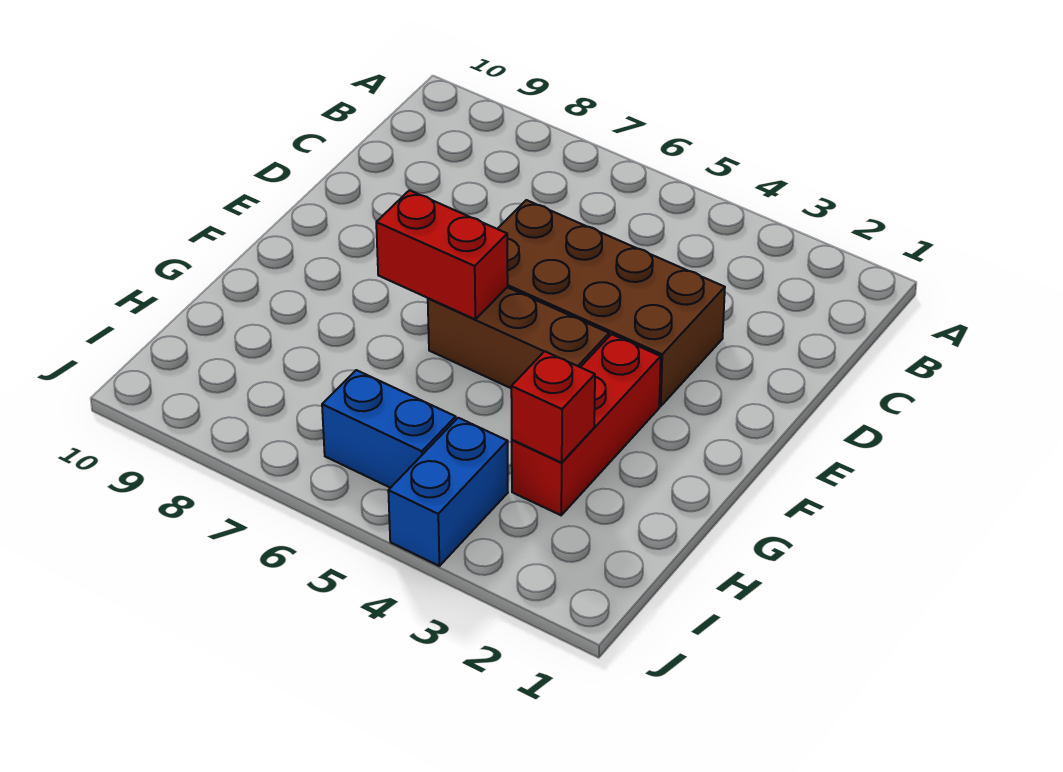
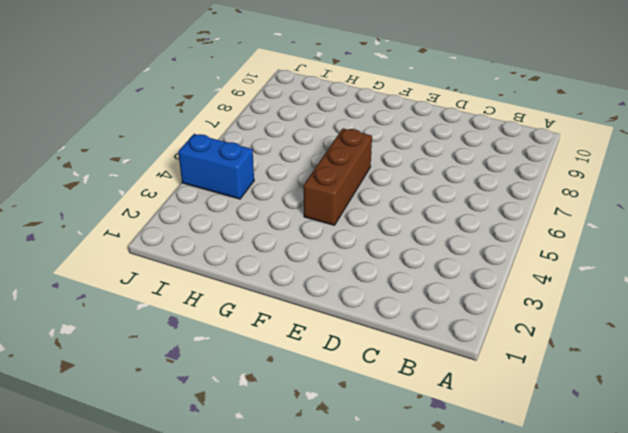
none -> brown brick D3:E6 level 1
none -> red brick F3:H3 level 1

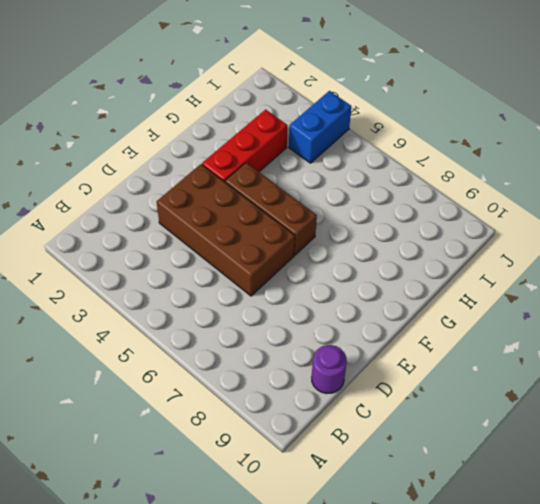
purple round brick C10 level 1 -> none
none -> blue brick I5:I6 level 1
none -> red brick F6:F7 level 2

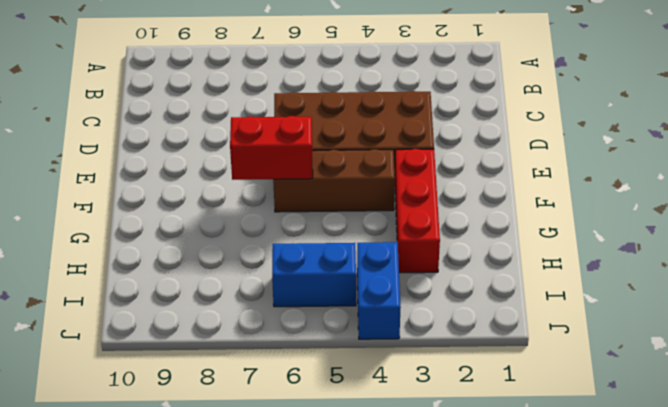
none -> red brick H3 level 2

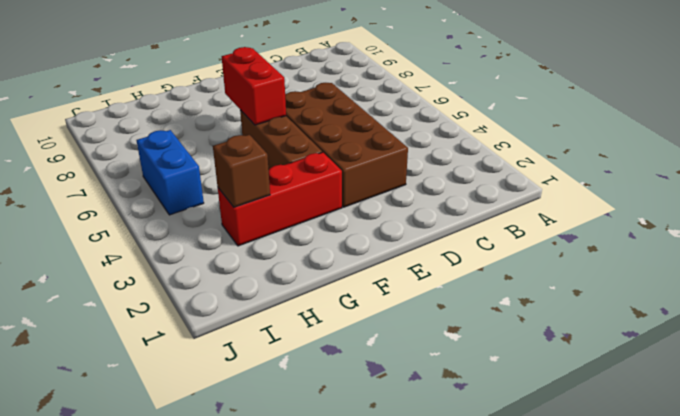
brown brick H3 level 2 -> red brick H3 level 2
none -> blue brick I4:J4 level 1

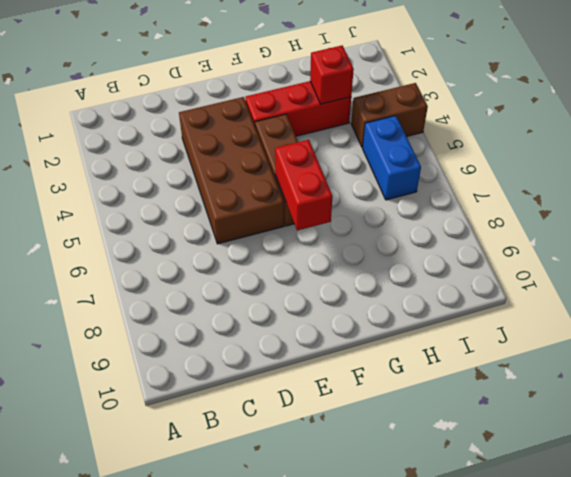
brown brick I4:J4 level 1 -> blue brick I4:J4 level 1

